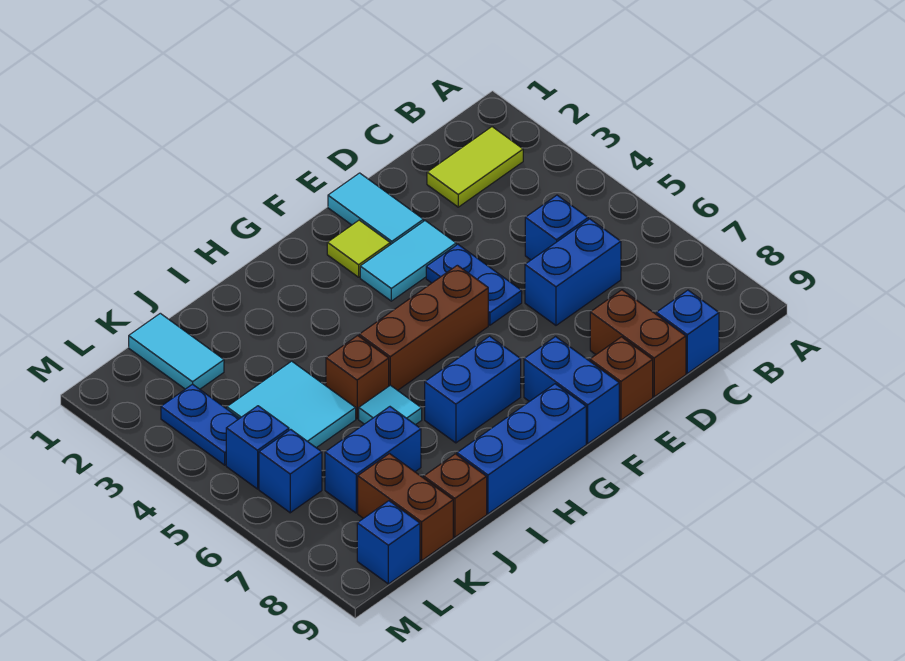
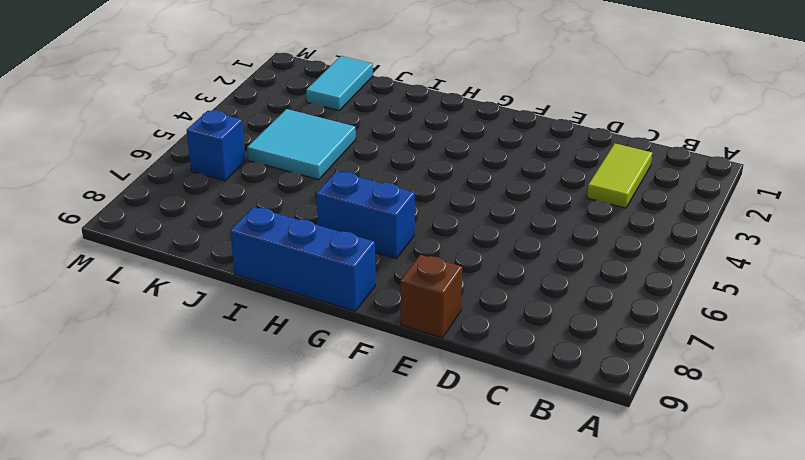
lime tile C2:C3 level 1 -> lime tile B2:C2 level 1
none -> blue brick C5 level 1
none -> blue brick C6:D6 level 1
none -> blue brick C9 level 1

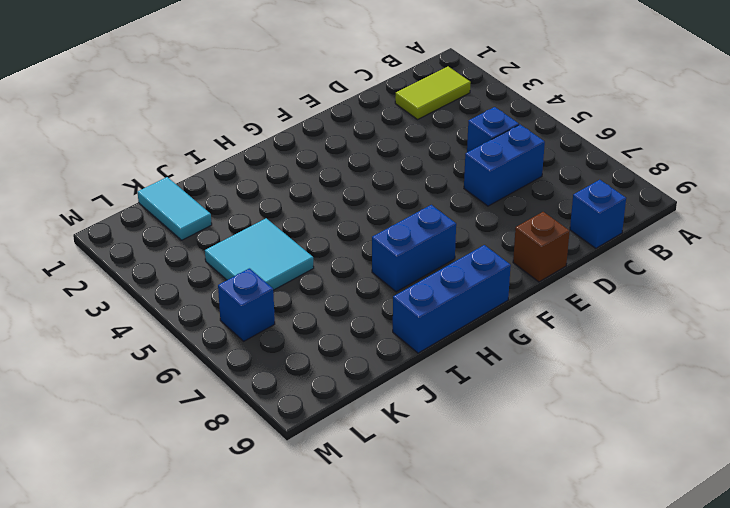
none -> brown brick D8:D9 level 1
none -> cyan tile E1:E2 level 1
none -> cyan tile E3:F3 level 1

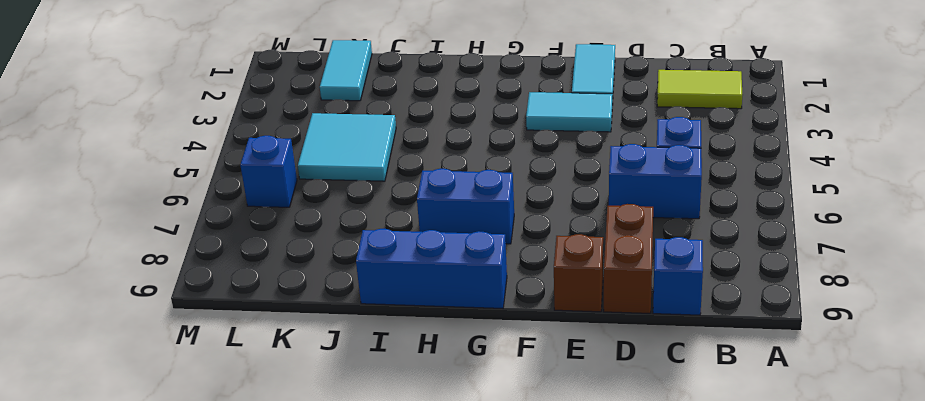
none -> blue plate E4:E5 level 1
none -> lime tile F2 level 1
none -> brown brick F5:H5 level 1

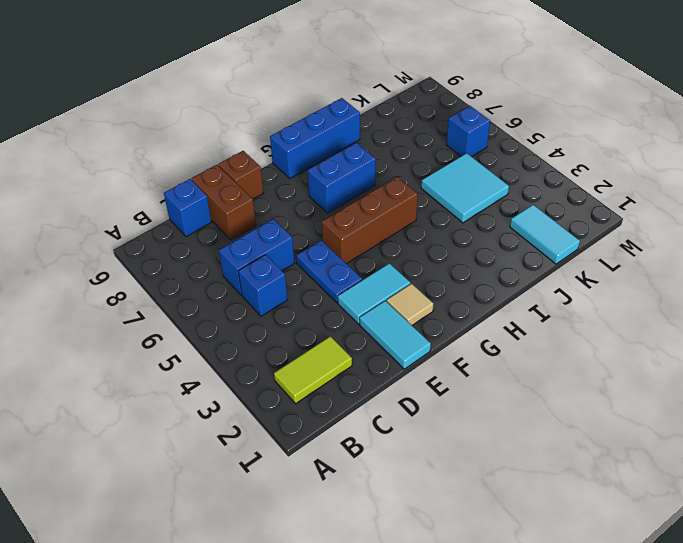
tan tile F2 level 1 -> lime tile F2 level 1
none -> blue brick F8:F9 level 1
none -> brown brick I5 level 1
none -> cyan tile I6 level 1

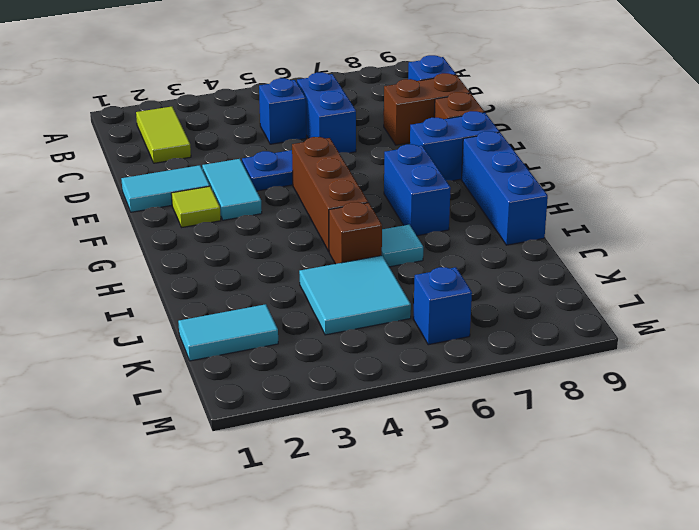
none -> blue brick J7:K7 level 1
none -> brown brick J9 level 1
none -> brown brick K8:K9 level 1

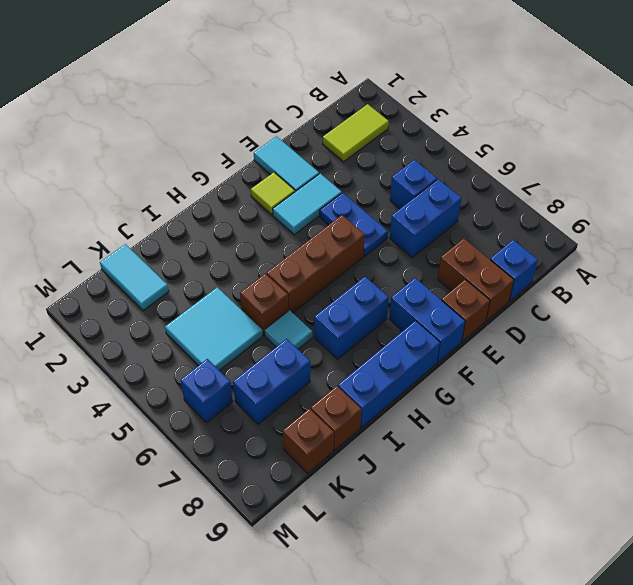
brown brick K9 level 1 -> brown brick K8:K9 level 1
none -> blue plate L3:L4 level 1
none -> blue brick L5 level 1
none -> blue brick L9 level 1

